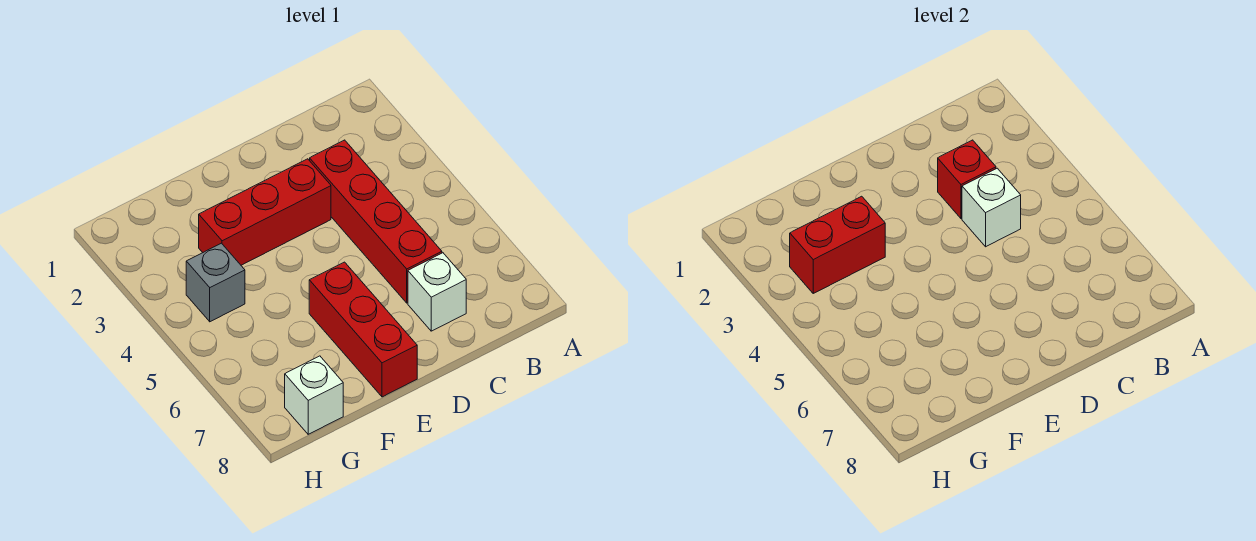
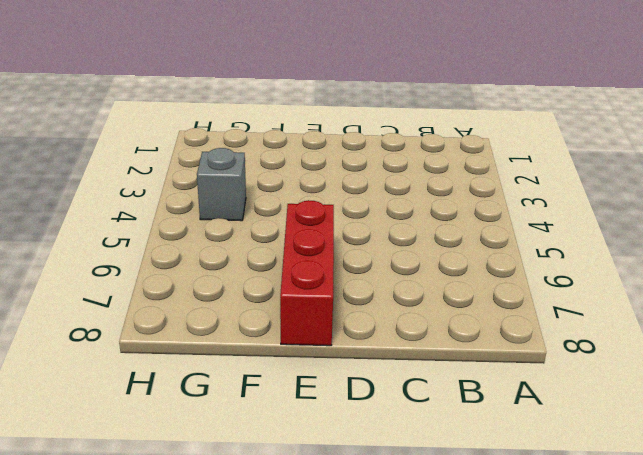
none -> red brick C3:C6 level 1
none -> white brick C7 level 1

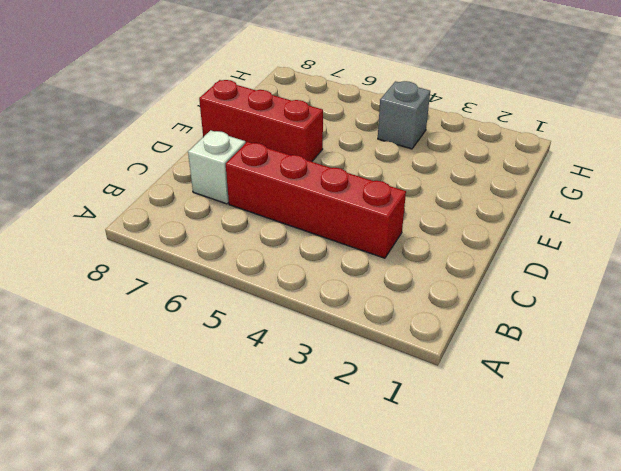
none -> red brick D3:F3 level 1
none -> white brick G8 level 1

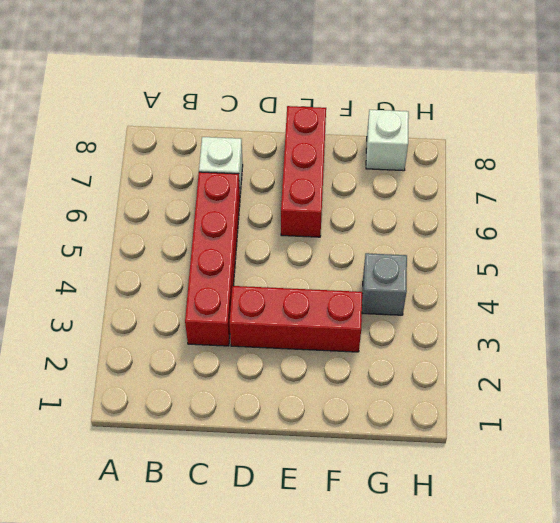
none -> red brick C3 level 2
none -> white brick C4 level 2

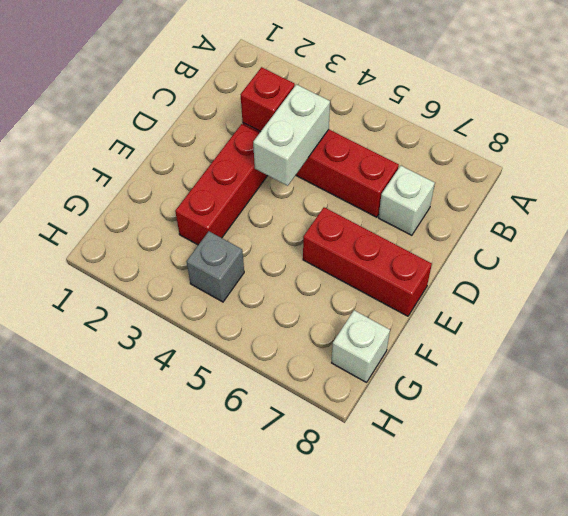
white brick C4:D4 level 2 -> white brick C4 level 2
none -> red brick F3:G3 level 2

